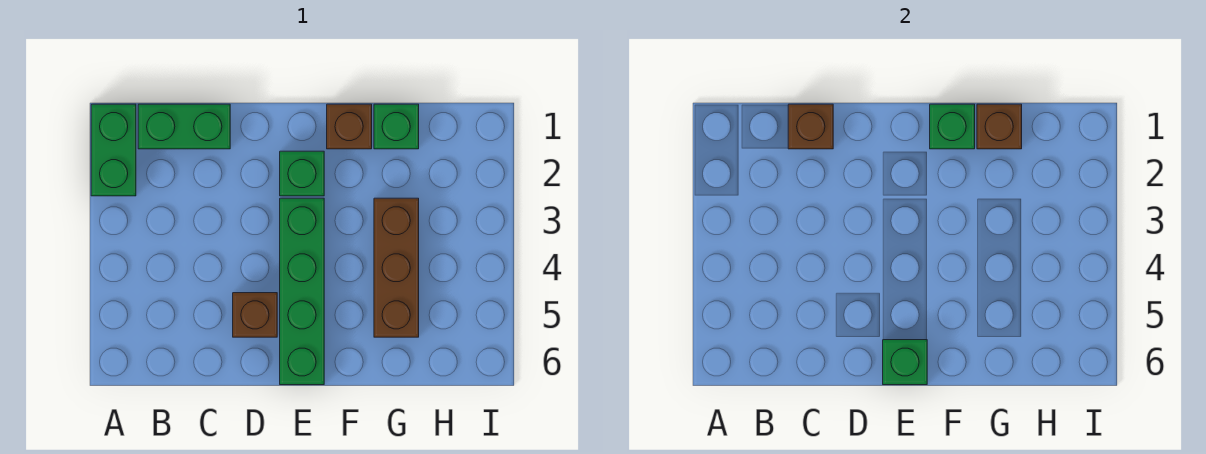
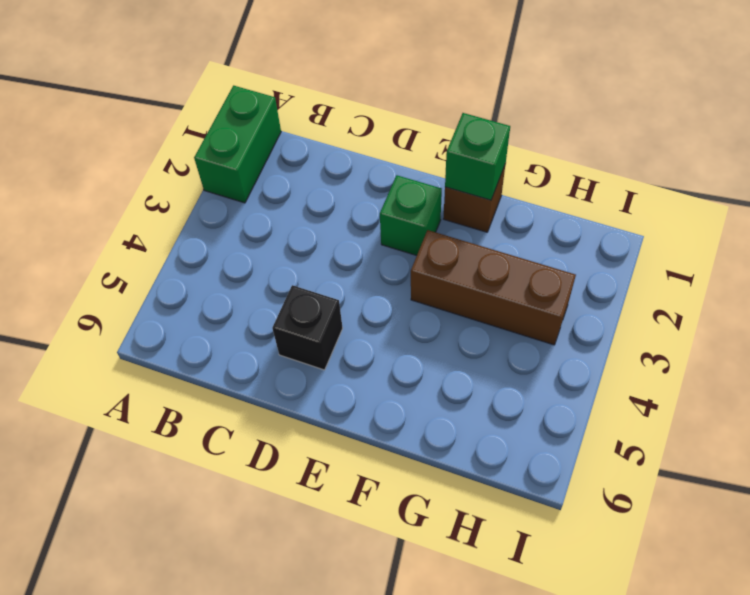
black brick D5 level 1 -> brown brick D5 level 1
brown brick F3:H3 level 1 -> brown brick G3:G5 level 1
none -> green brick B1:C1 level 1
none -> green brick E3:E6 level 1
none -> green brick G1 level 1

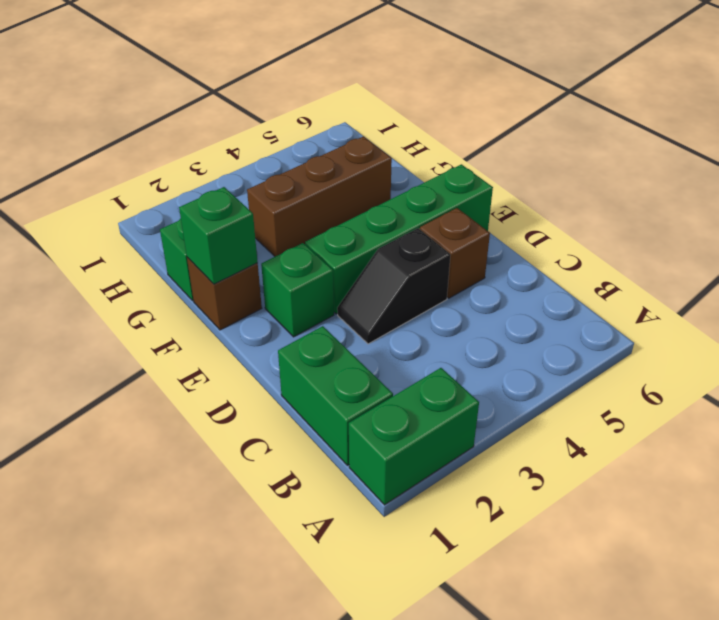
black slope D3:D4 level 1 top 4 -> none
none -> brown brick C1 level 2
none -> green brick E6 level 2
none -> brown brick G1 level 2

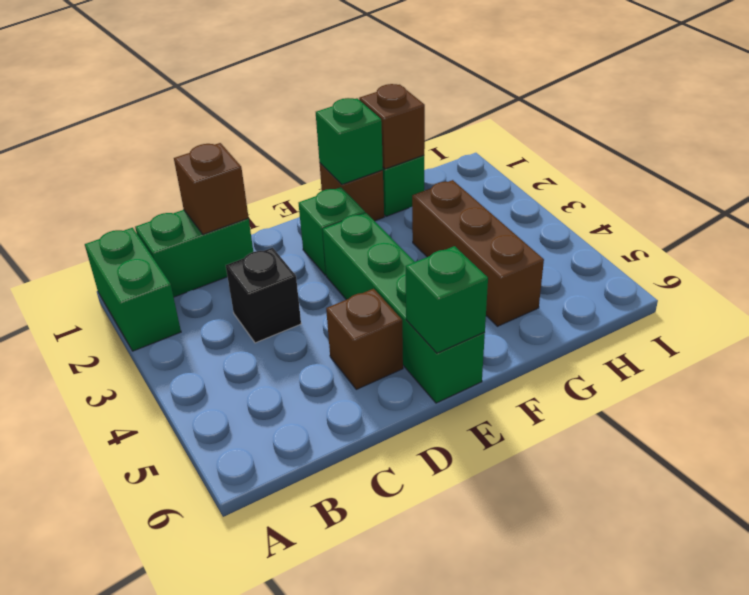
black brick C3 level 1 -> none

